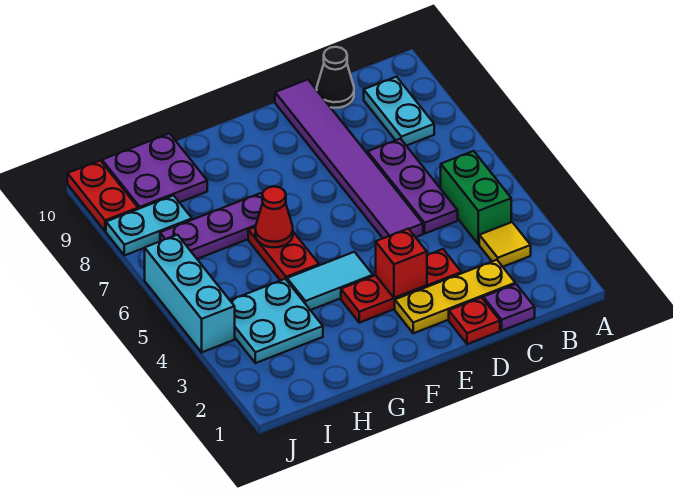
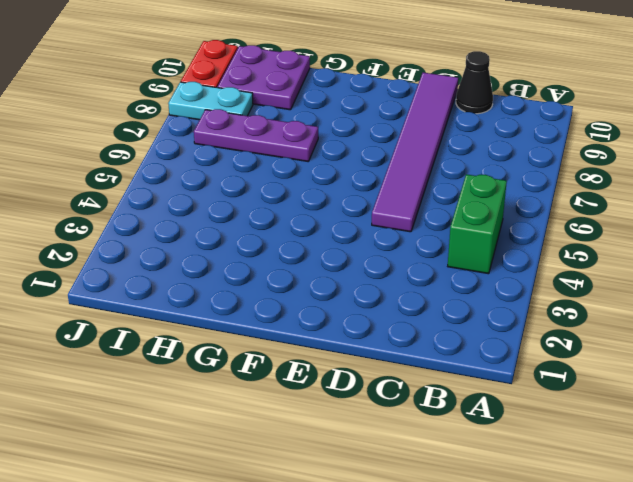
none -> yellow tile B3 level 1
none -> cyan plate B8:B9 level 1
none -> purple plate C1 level 1

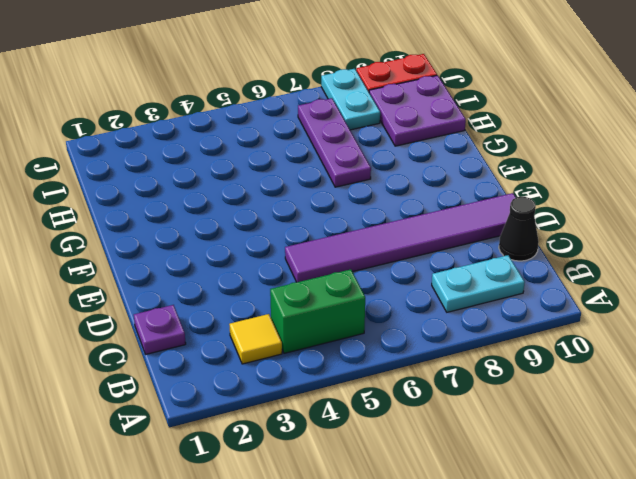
none -> yellow plate C2:E2 level 1
none -> purple plate C5:C7 level 1
none -> red plate D1 level 1

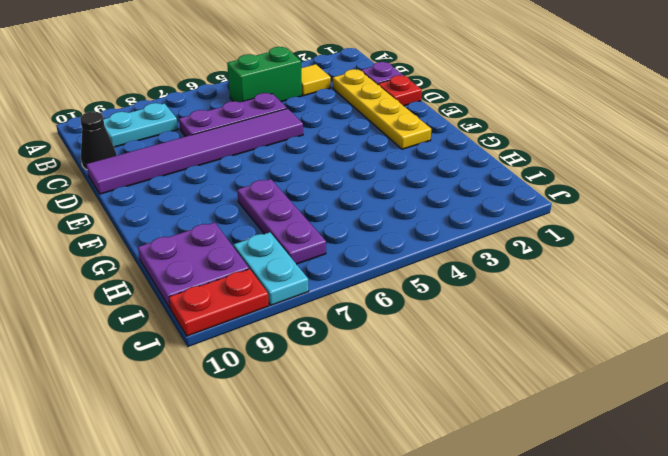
yellow plate C2:F2 level 1 -> yellow plate C2:E2 level 1
none -> red plate D3:F3 level 1
none -> cyan tile F4:G4 level 1
none -> red plate G5:G6 level 1

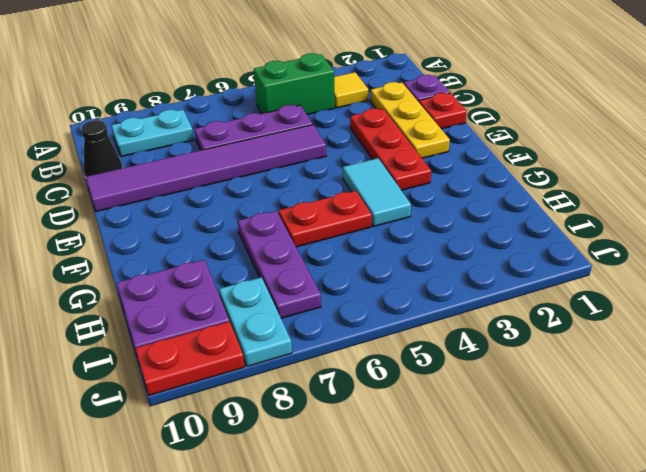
none -> cyan plate H3:I4 level 1
none -> cyan brick J4:J6 level 1
none -> red brick E3 level 2

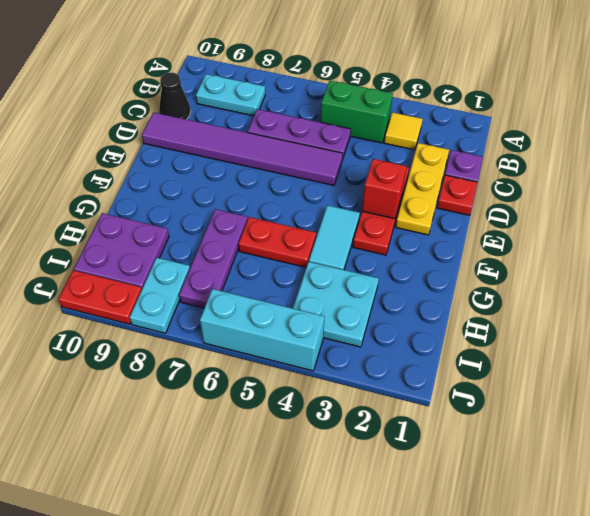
none -> red cone G6 level 2

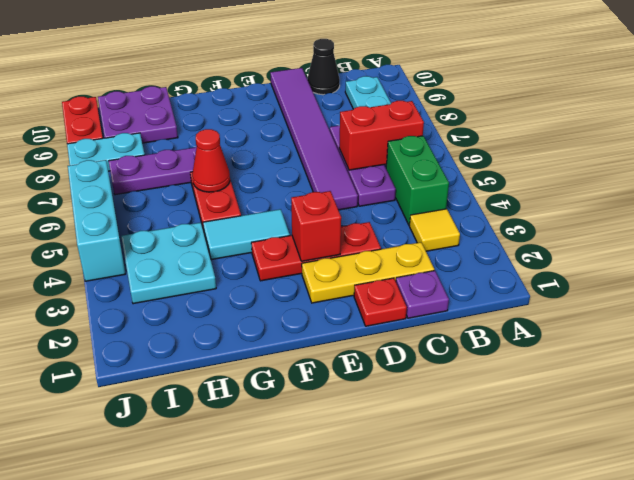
red brick B6:C6 level 2 -> none

